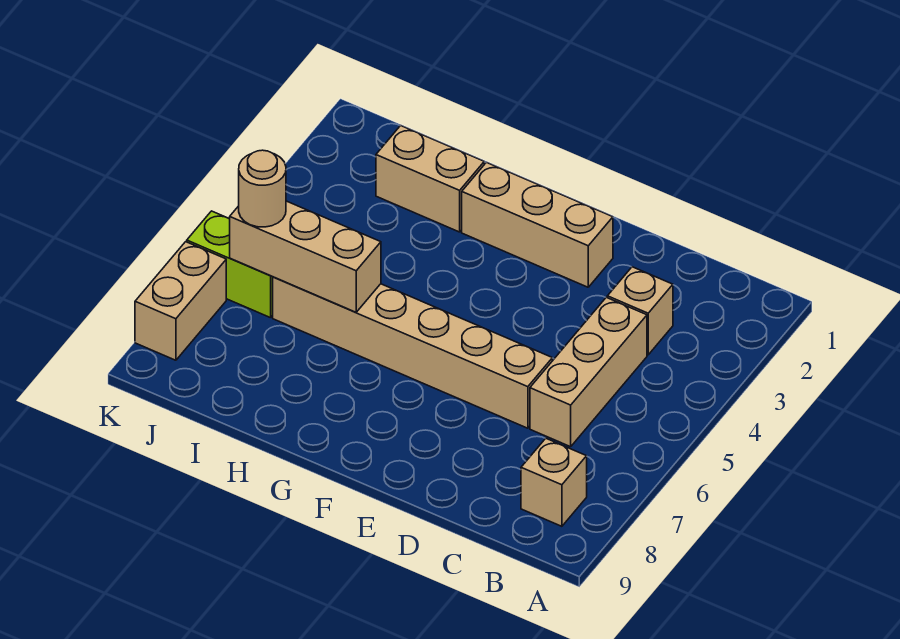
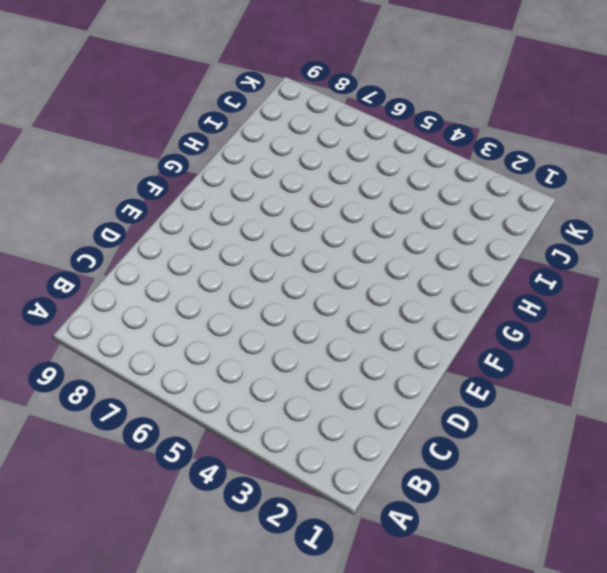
none -> tan brick B8 level 1
none -> tan brick C3 level 1

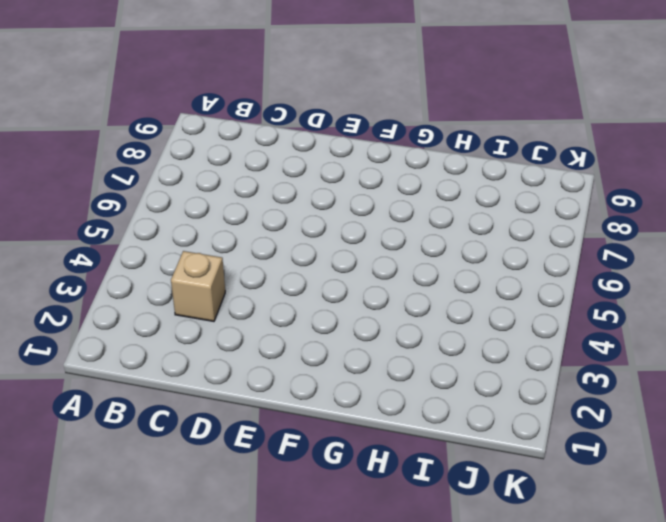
none -> tan brick B8 level 1
none -> tan brick C4:C6 level 1

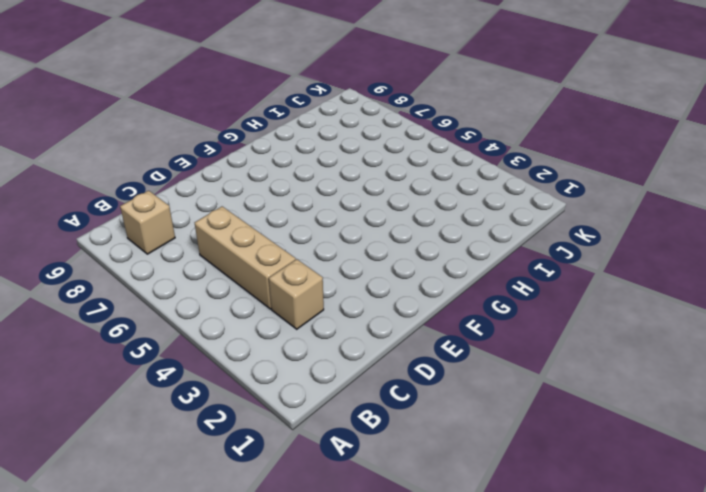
none -> tan brick D6:I6 level 1
none -> tan brick E2:G2 level 1

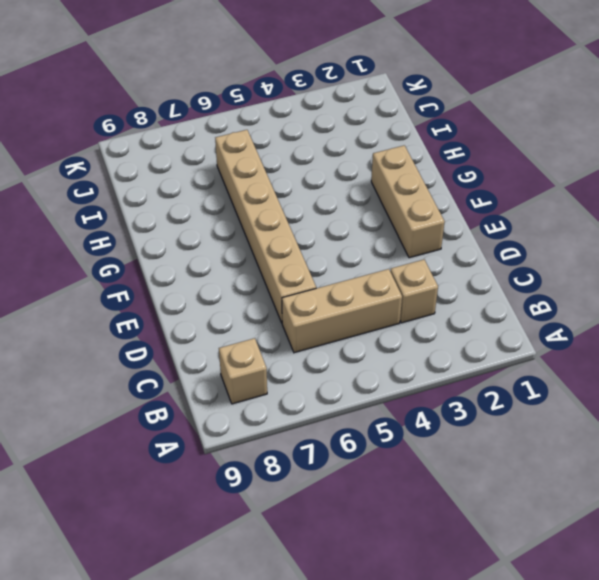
none -> tan brick H2:I2 level 1
none -> lime brick J6:K6 level 1

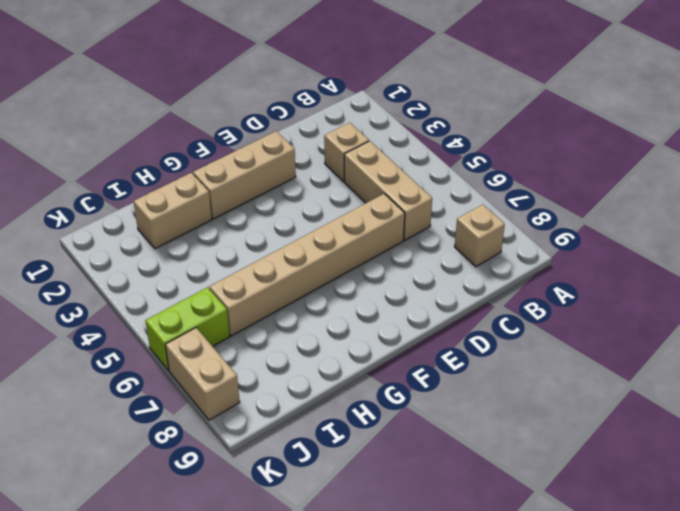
none -> tan brick H6:J6 level 2
none -> tan round brick J6 level 3

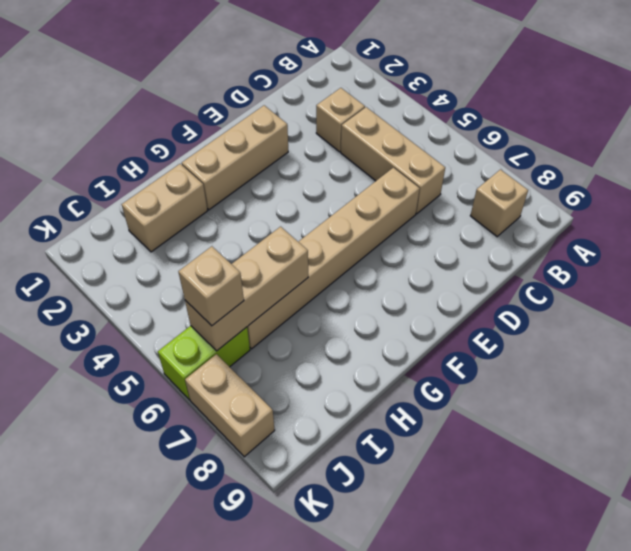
tan brick J6 level 3 -> tan round brick J6 level 3

